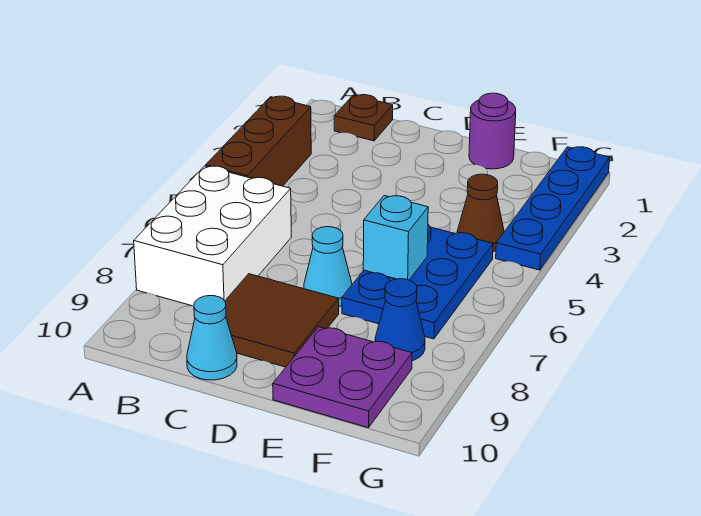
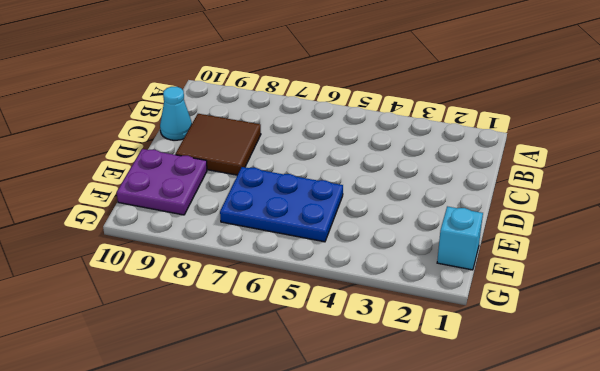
cyan brick F1 level 1 -> cyan brick E6 level 2
none -> brown brick A3:A5 level 1
none -> white brick A6:B8 level 1
none -> brown plate B1 level 1

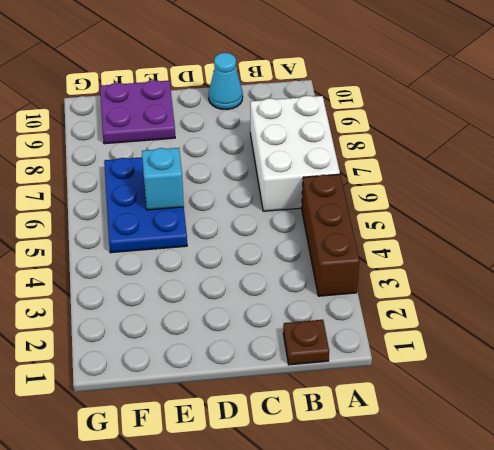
none -> brown tile C8:D9 level 1
none -> cyan cone D7 level 1
none -> purple round brick E1 level 1

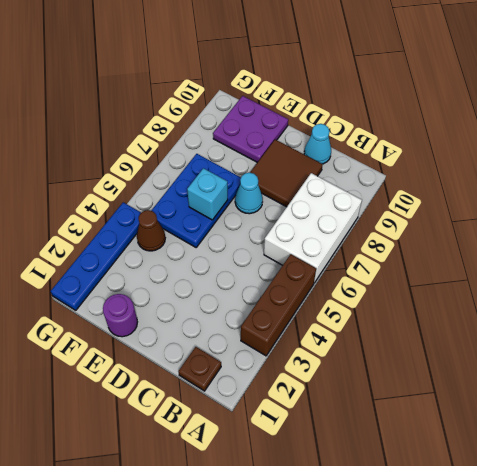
none -> blue cone F8 level 1

